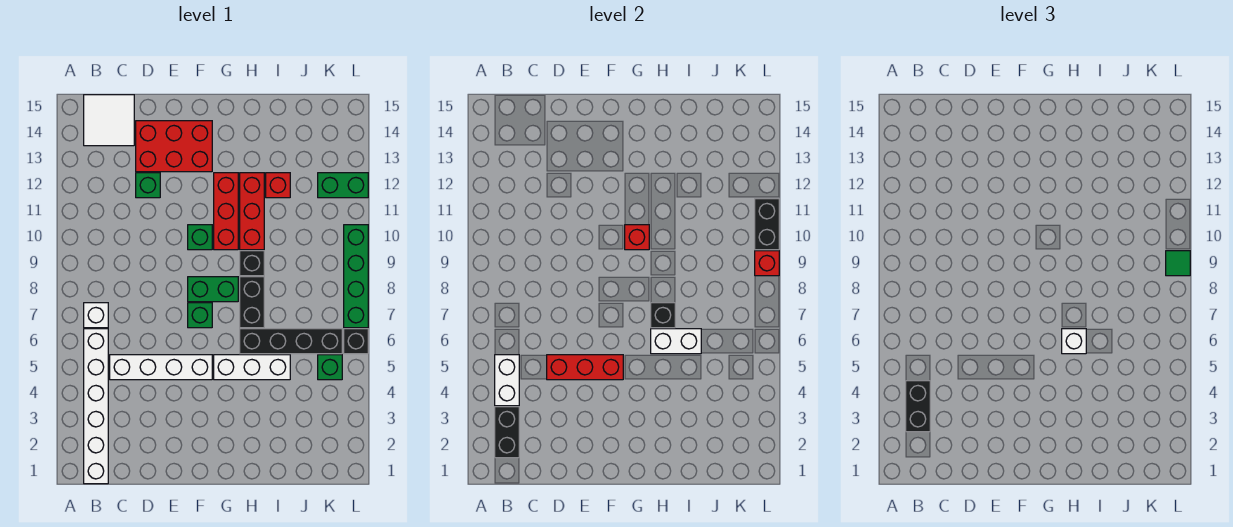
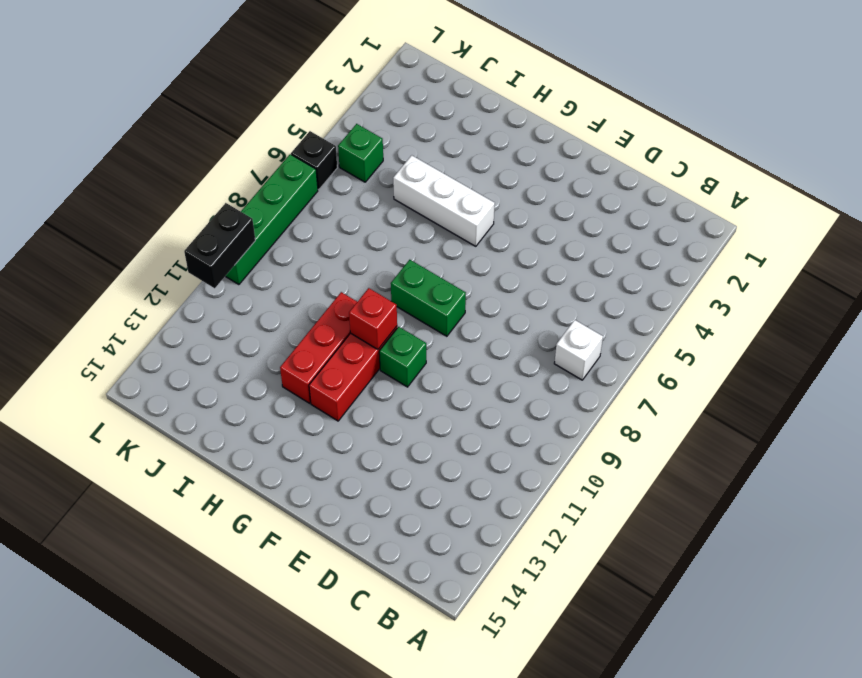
none -> white brick B1:B6 level 1
none -> white tile B14:C15 level 1
none -> white brick C5:F5 level 1
none -> green brick D12 level 1

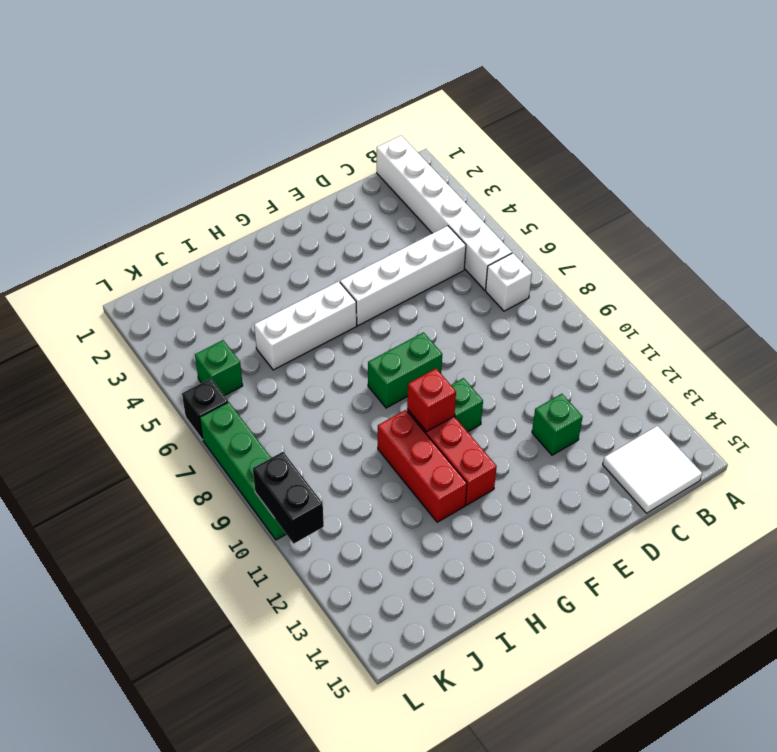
none -> red brick D13:F14 level 1
none -> green brick F7 level 1
none -> black brick H6:K6 level 1
none -> black brick H7:H8 level 1

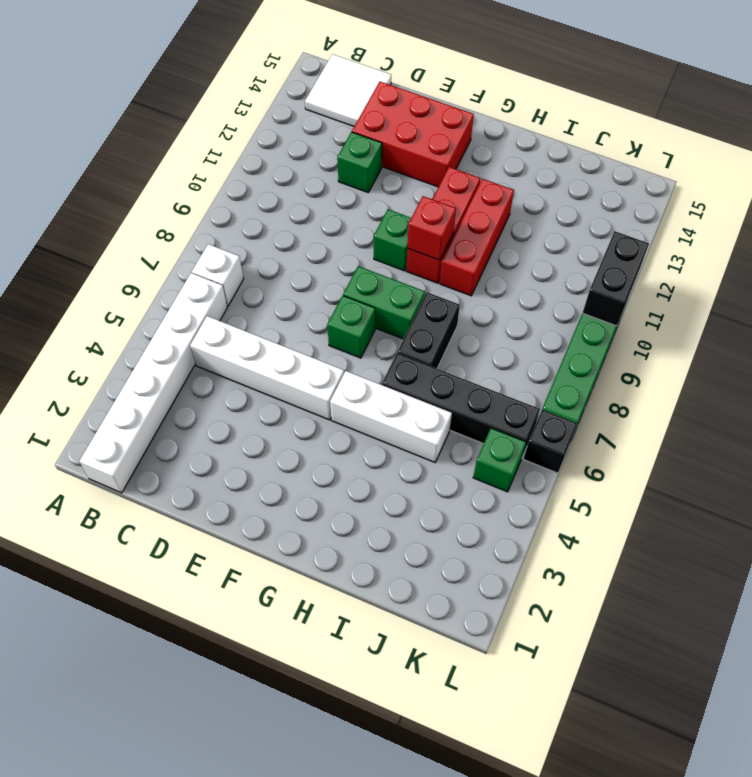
none -> black brick H9 level 1
none -> red brick I12 level 1
none -> green brick K12:L12 level 1
none -> black brick B2:B3 level 2

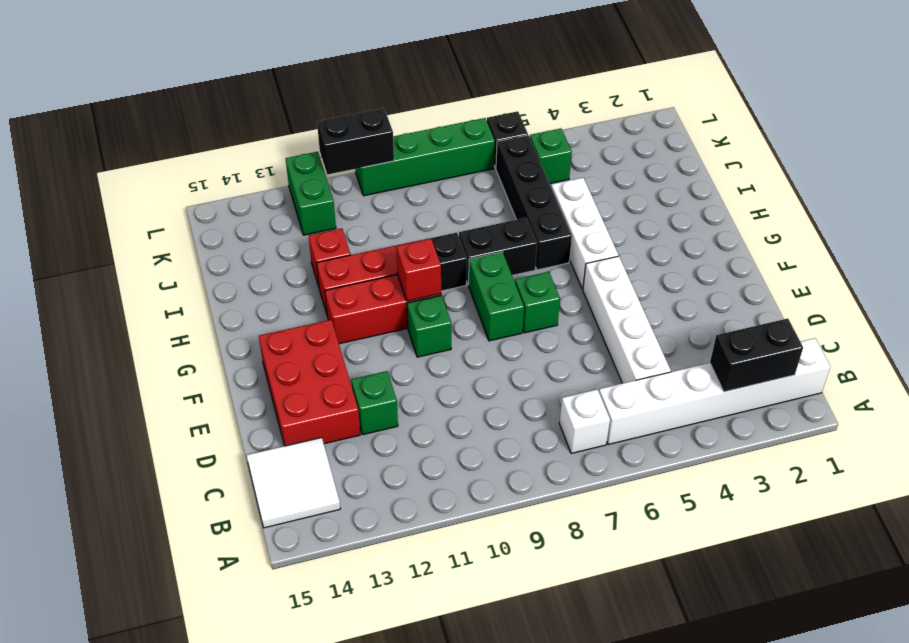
none -> white brick B4:B5 level 2
none -> red brick D5:F5 level 2
none -> white brick H6:I6 level 2
none -> black brick H7 level 2

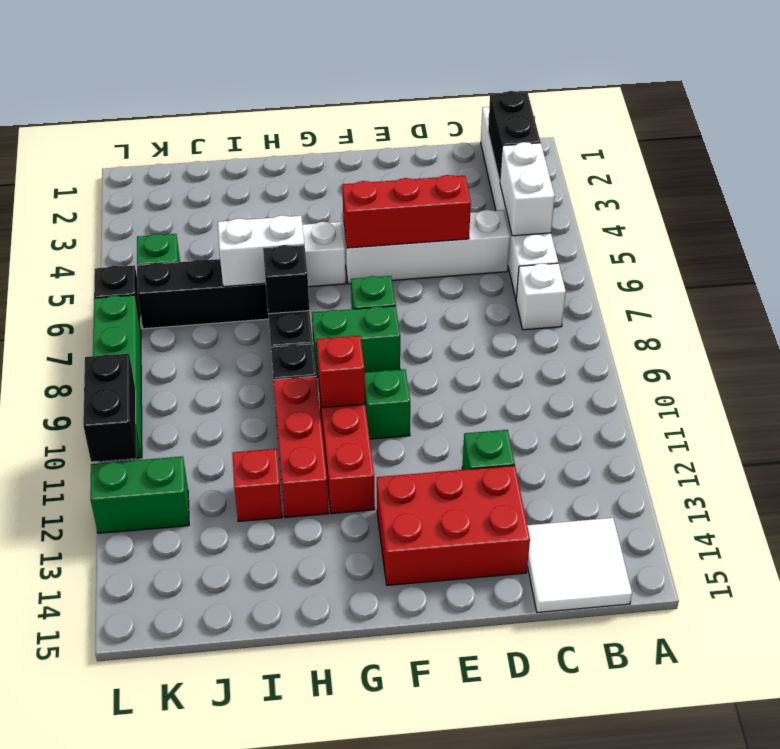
none -> red brick L9 level 2
none -> black brick B3:B4 level 3
none -> white brick H6 level 3
none -> green tile L9 level 3

